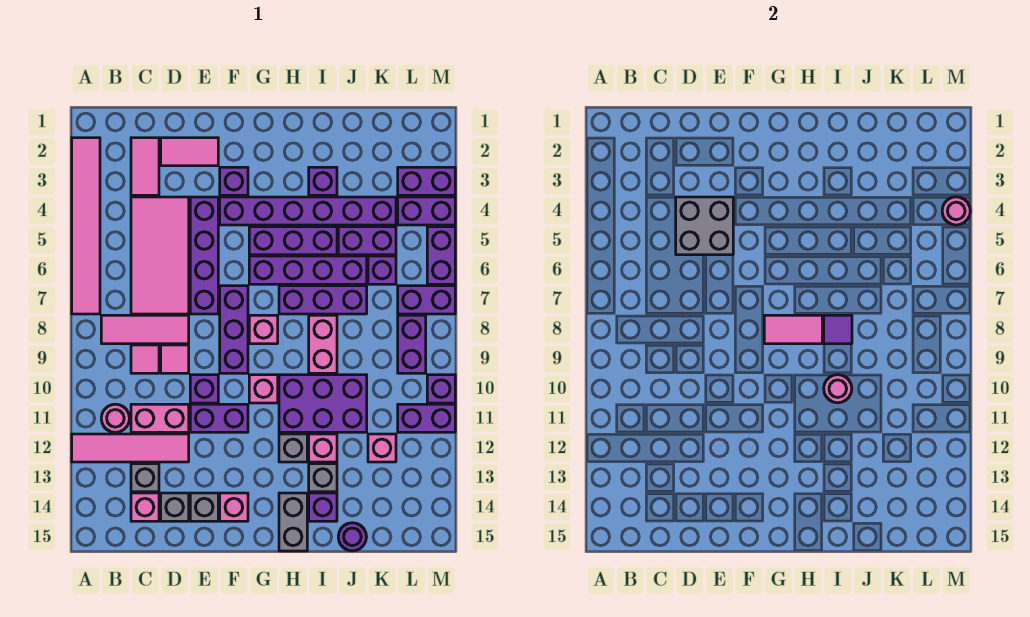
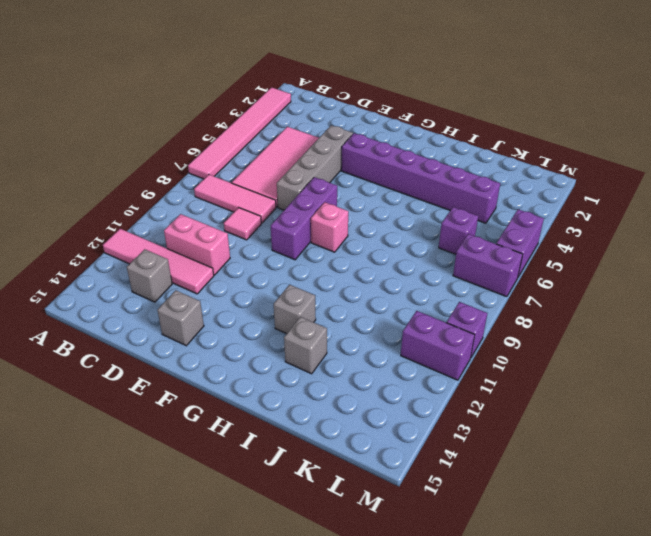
grey brick E4:E7 level 1 -> purple brick E4:E7 level 1
none -> pink round brick B11 level 1
none -> pink tile C2:C3 level 1
none -> pink tile C9 level 1
none -> pink brick C14 level 1

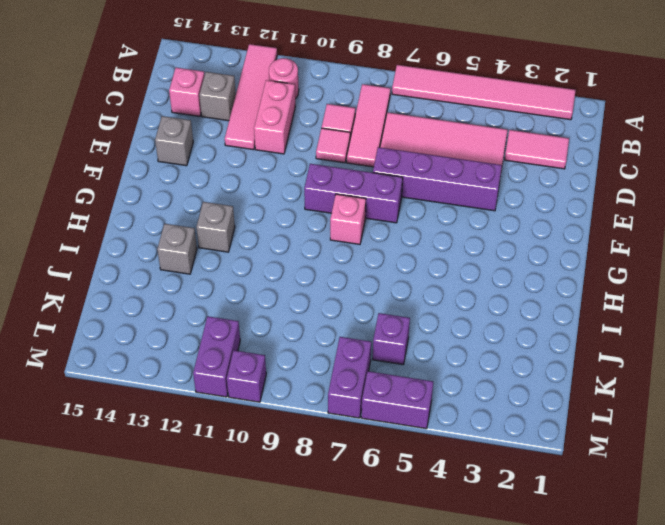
none -> pink tile D2:E2 level 1
none -> grey brick D14 level 1
none -> purple brick E10 level 1
none -> purple brick E11:F11 level 1

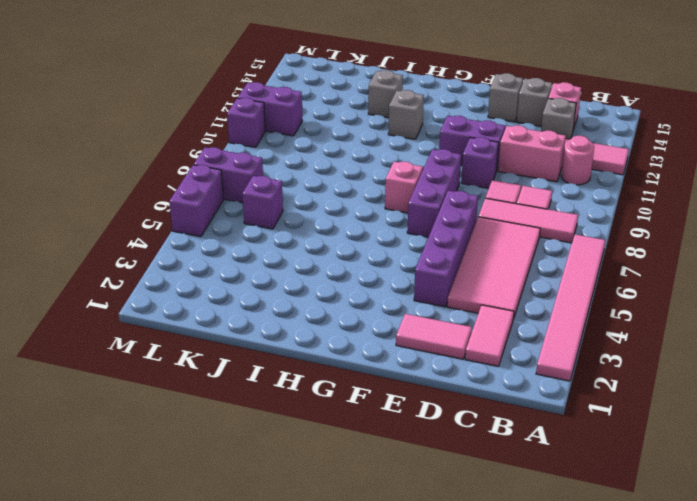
none -> purple brick F3 level 1
none -> purple brick F4:K4 level 1
none -> pink brick F14 level 1
none -> purple brick G5:I5 level 1

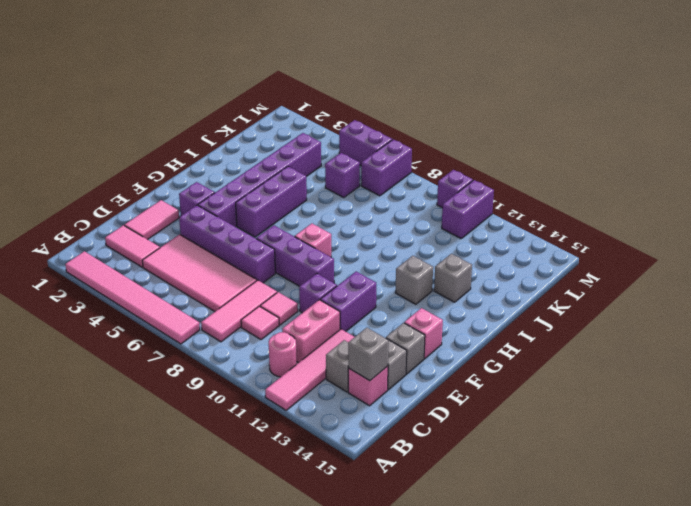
grey brick C14 level 2 -> none
none -> purple brick G6:J6 level 1
none -> pink brick G10 level 1
none -> purple brick H7:J7 level 1
none -> purple brick H10:J11 level 1

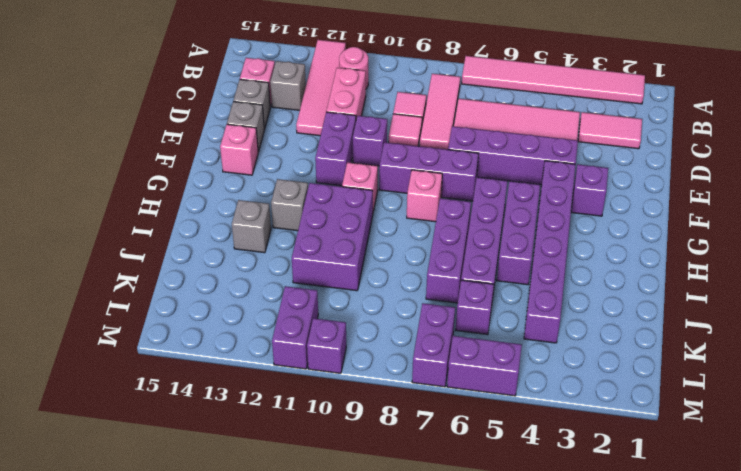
none -> pink tile D2:E2 level 1
none -> grey brick H14:H15 level 1
none -> purple brick I3 level 1
none -> pink brick I8:I9 level 1

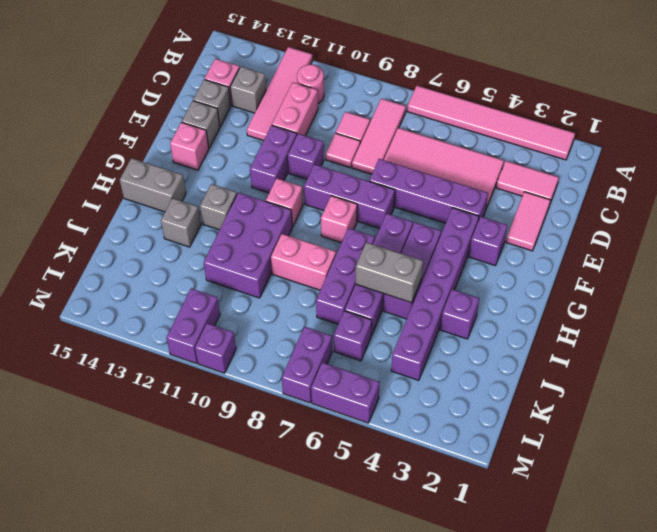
grey brick I5:I6 level 2 -> none
none -> pink brick I12 level 1
none -> purple brick I14 level 1
none -> purple brick J5:K5 level 1
none -> purple round brick J15 level 1

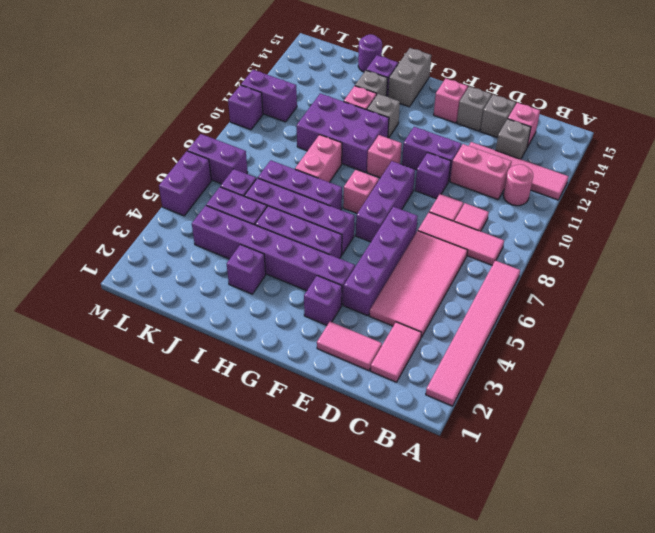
none -> pink brick K12 level 1
none -> purple brick L3:M3 level 1
none -> purple brick L4:M4 level 1
none -> purple brick L8:L9 level 1

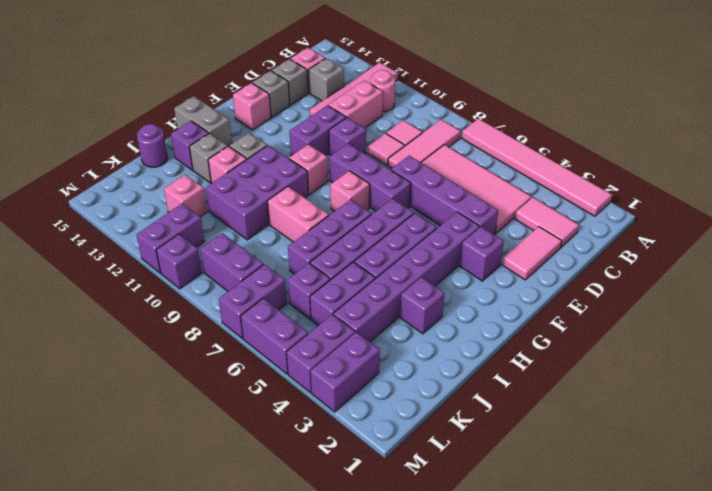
none -> grey brick D4:E5 level 2
none -> pink tile G8:H8 level 2
none -> purple tile I8 level 2
none -> pink round brick I10 level 2

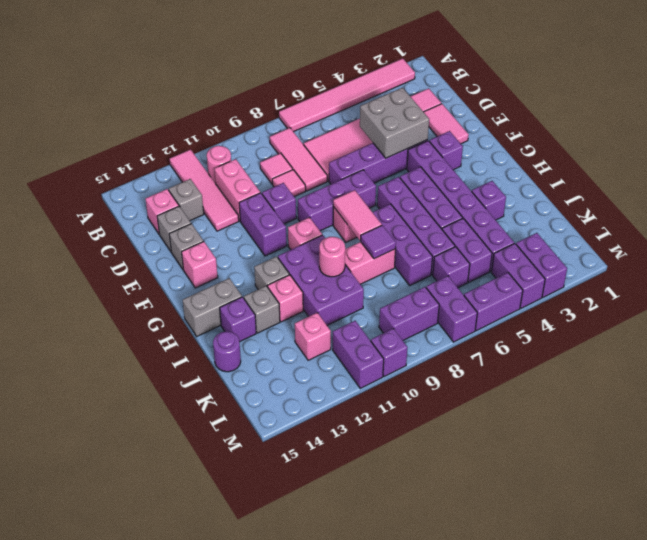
none -> pink round brick M4 level 2

